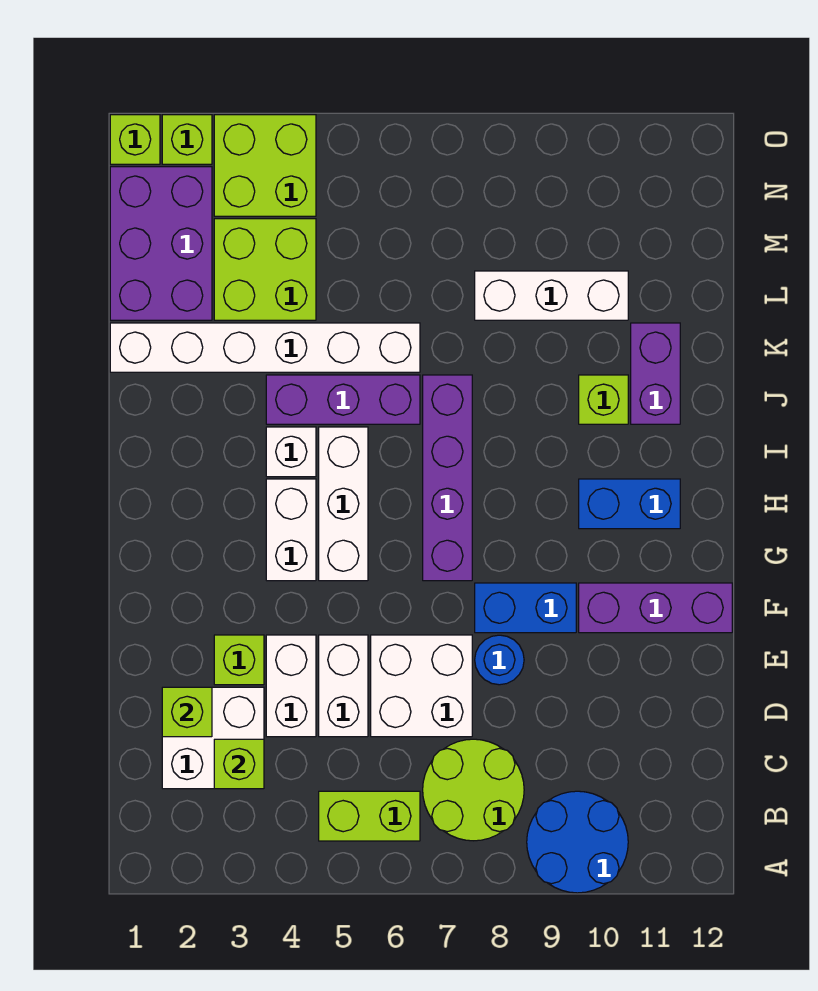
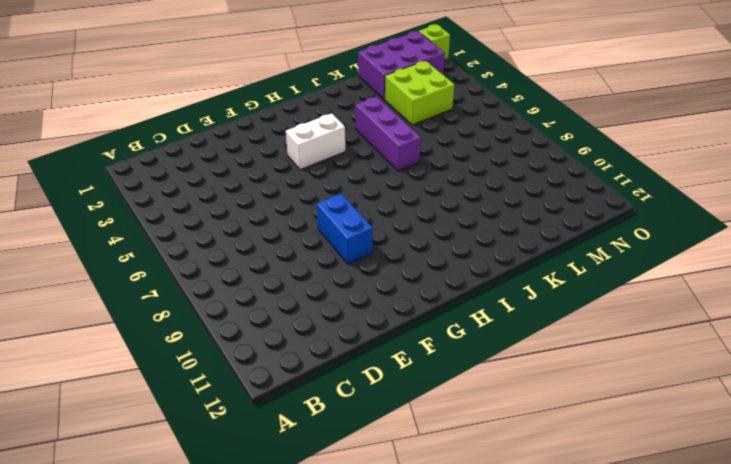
none -> blue round brick A9:B10 level 1
none -> lime brick B5:B6 level 1
none -> lime round brick B7:C8 level 1

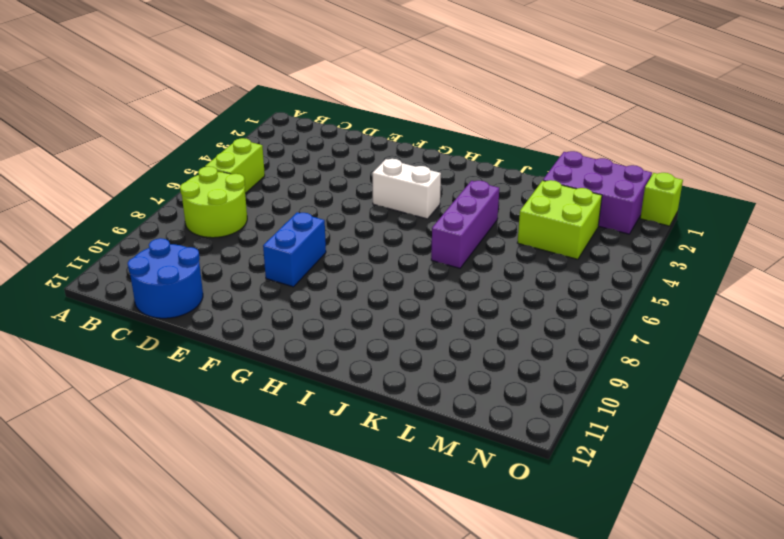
blue round brick C11:D12 level 1 -> blue round brick A9:B10 level 1
none -> white brick C2:D3 level 1
none -> white brick D4:E4 level 1
none -> white brick D5:E5 level 1

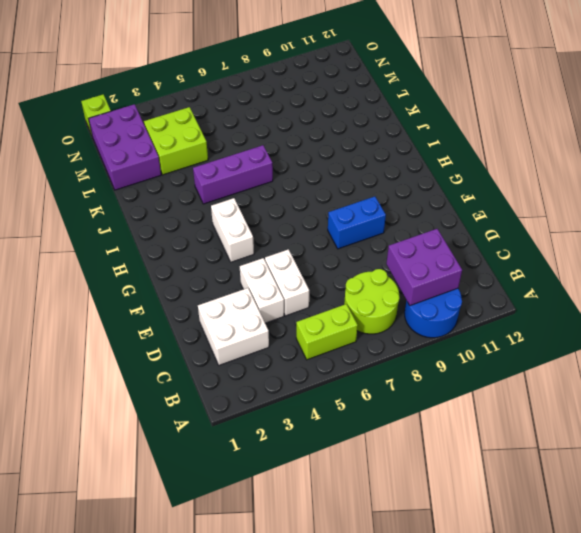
purple brick B9:C10 level 2 -> none
none -> white brick D6:E7 level 1
none -> lime brick E3 level 1
none -> blue round brick E8 level 1

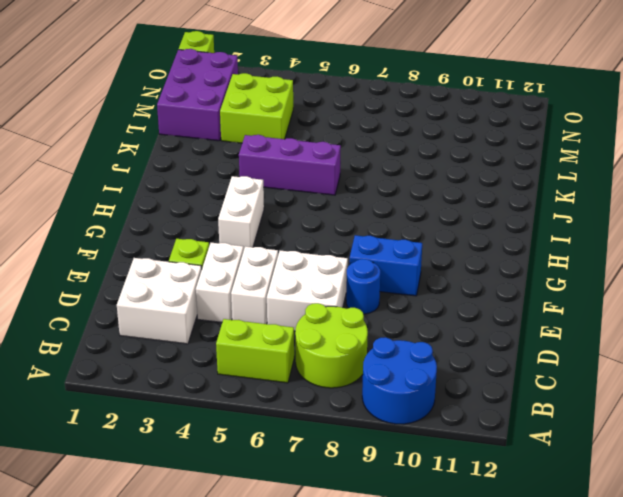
none -> purple brick F10:F12 level 1
none -> white brick G5:I5 level 1
none -> purple brick G7:J7 level 1

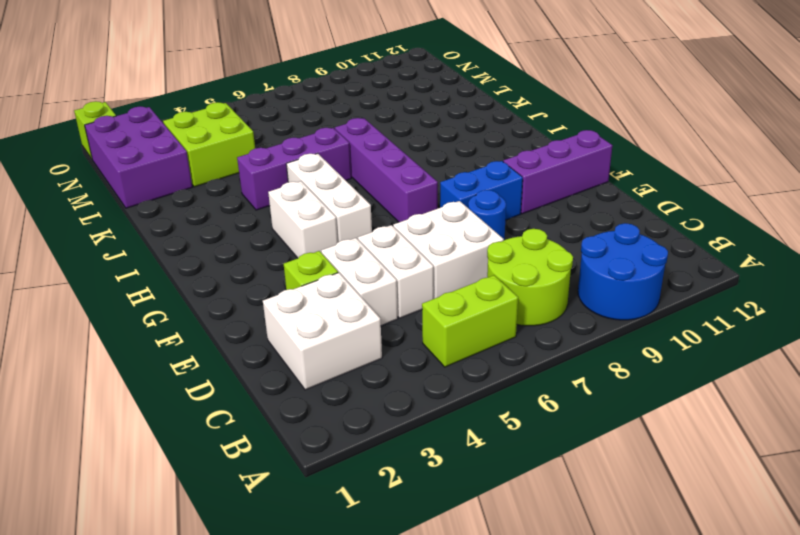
none -> blue brick H10:H11 level 1
none -> white brick I4 level 1
none -> lime brick J10 level 1

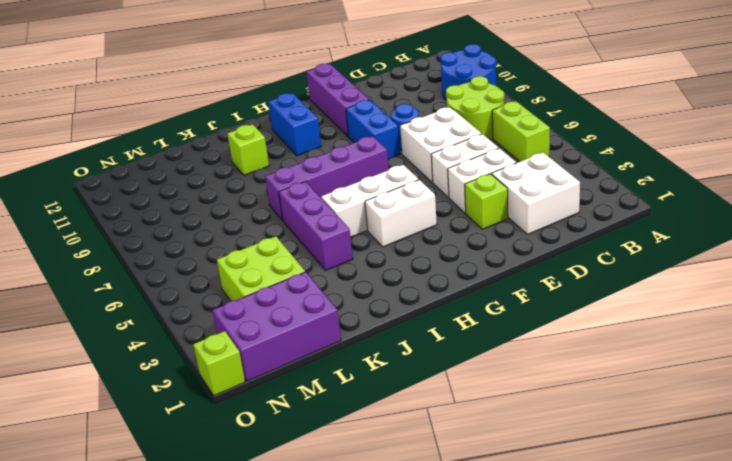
none -> white brick I4 level 1
none -> purple brick J11:K11 level 1
none -> white brick K1:K6 level 1

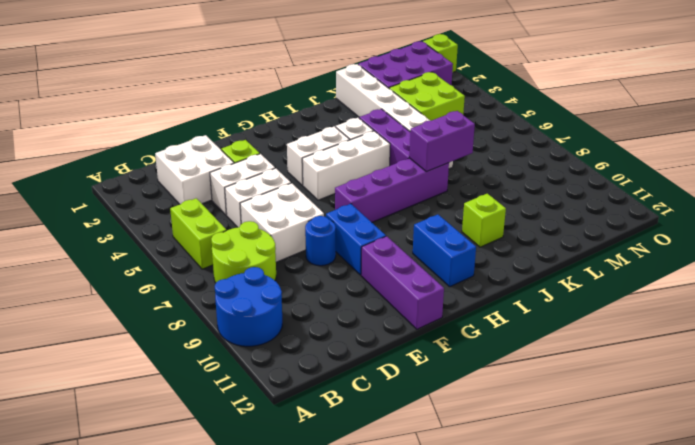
purple brick J7:K7 level 2 -> purple brick J11:K11 level 1
none -> white brick L8:L10 level 1
none -> lime brick N3:O4 level 1
none -> lime brick O2 level 1

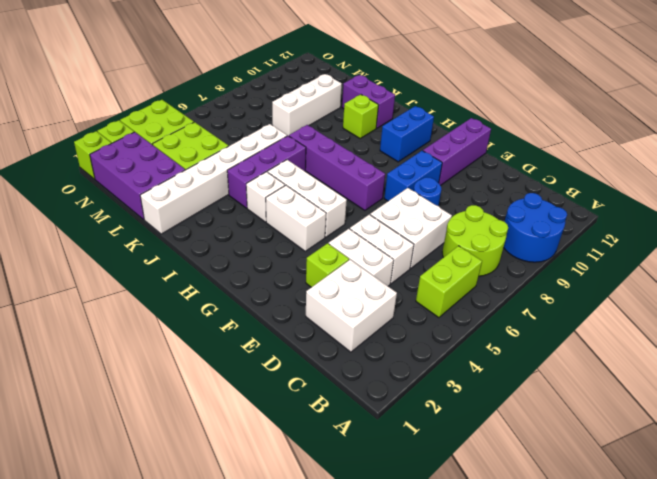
none -> lime brick C3 level 2
none -> lime brick D2 level 2

